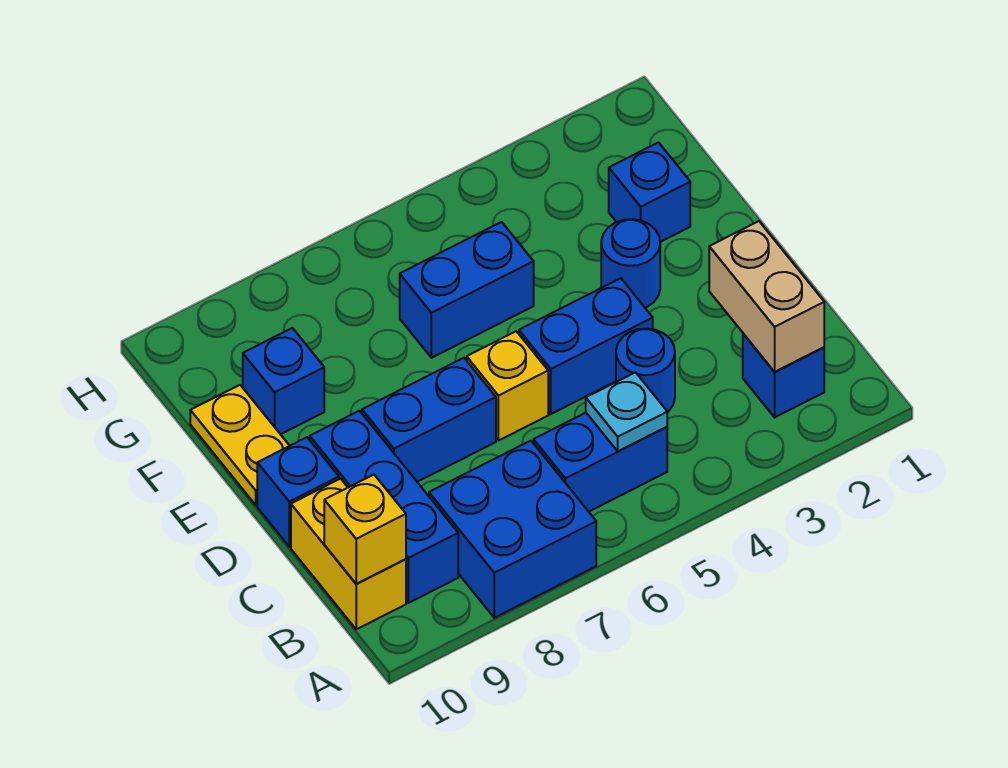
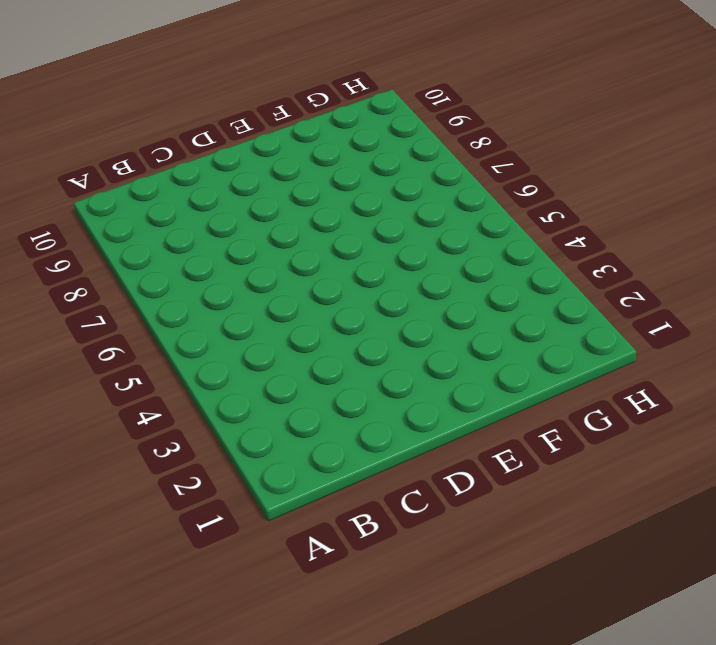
none -> blue brick A7:B8 level 1
none -> blue brick B2 level 1
none -> blue brick B5:B6 level 1

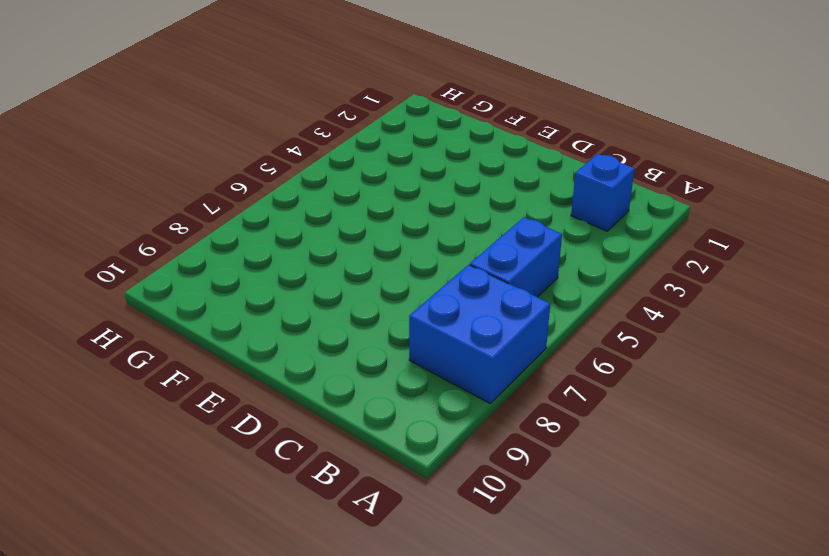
none -> blue brick B9:D9 level 1
none -> yellow brick B10:C10 level 1
none -> blue round brick C4 level 1

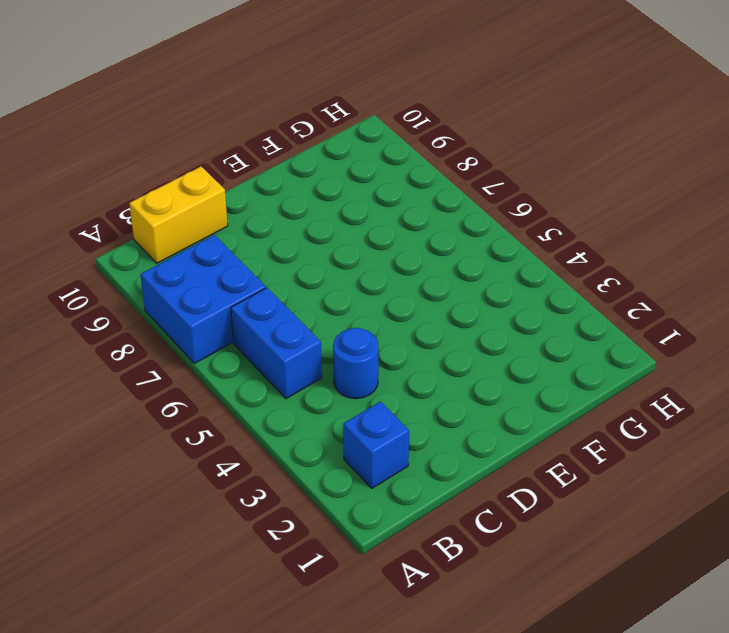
none -> blue brick B9:D9 level 1
none -> blue brick D4:D5 level 1
none -> yellow brick D6 level 1

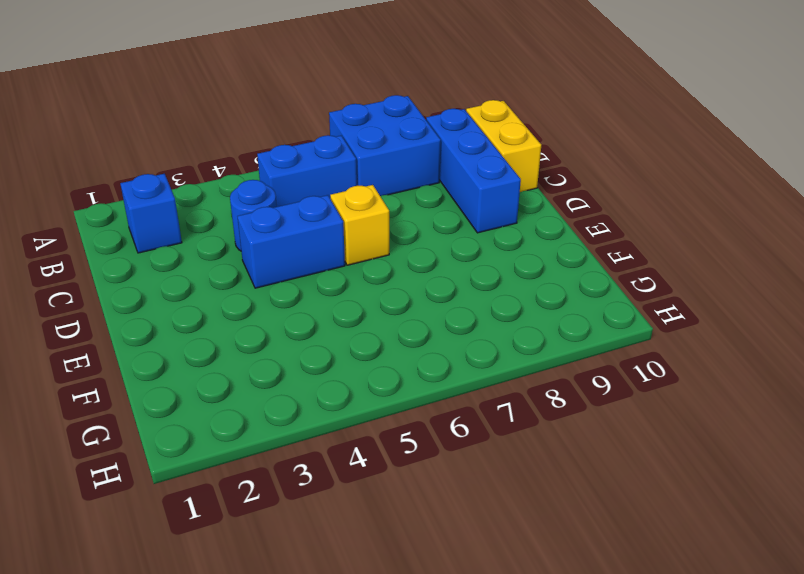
none -> blue brick D7:D8 level 1
none -> blue brick D10 level 1
none -> blue round brick E3 level 1

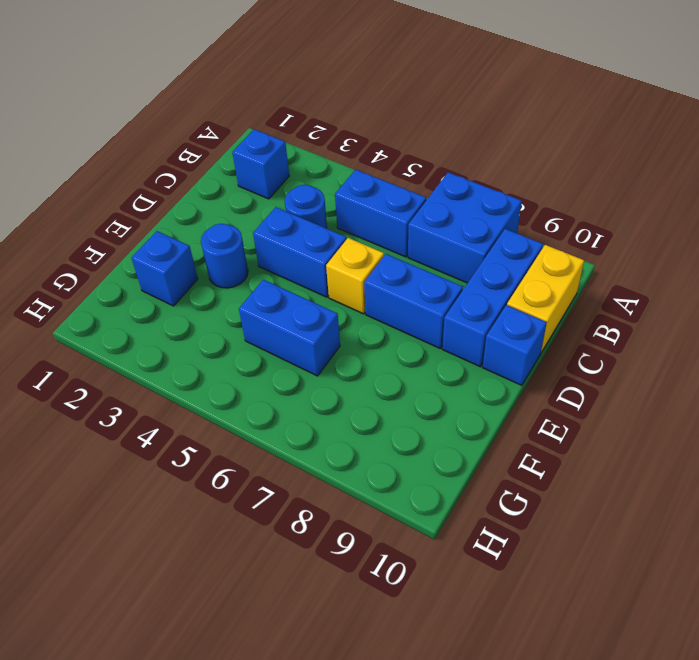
none -> yellow plate E10:F10 level 1
none -> blue brick F9 level 1
none -> tan brick B2:C2 level 2

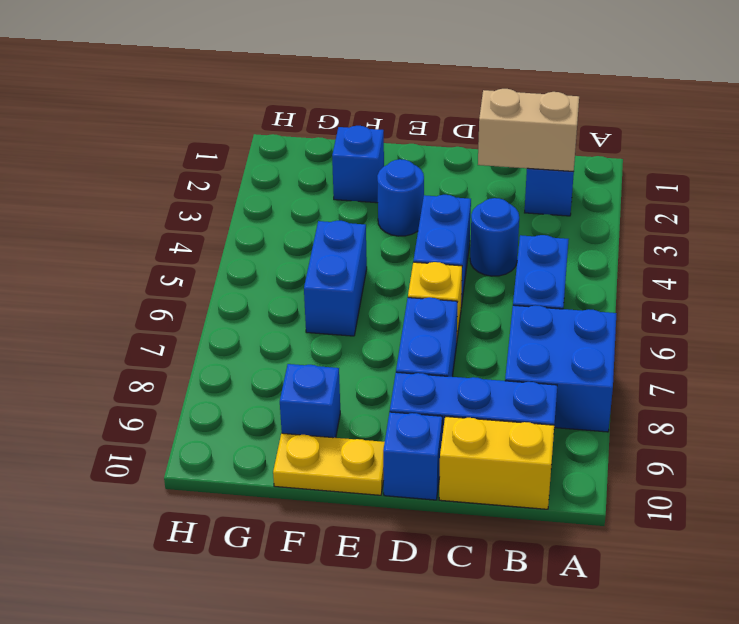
none -> cyan plate B5 level 2
none -> yellow brick B10 level 2

